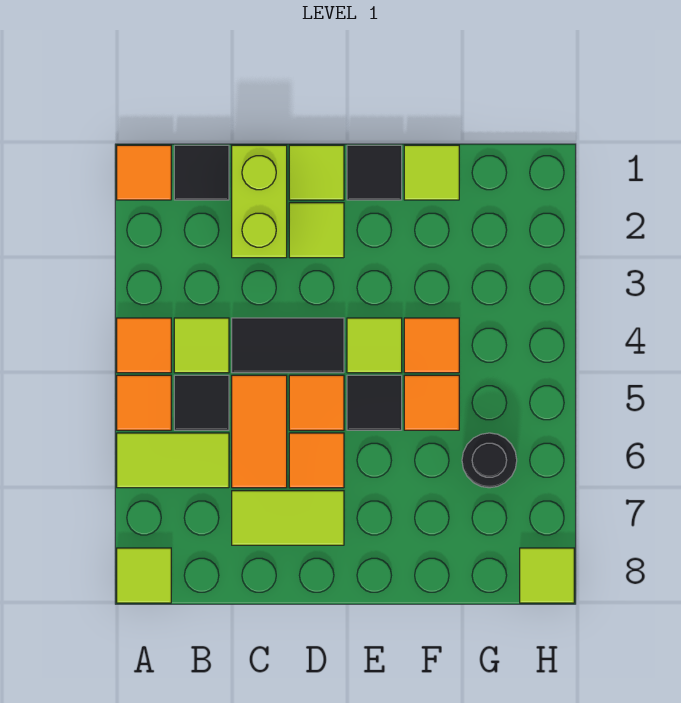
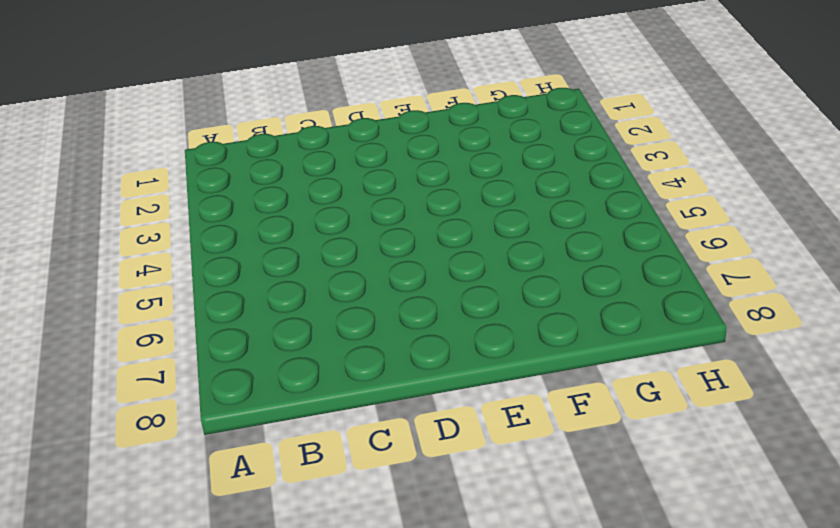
none -> orange tile A1 level 1
none -> orange tile A4 level 1
none -> orange tile A5 level 1

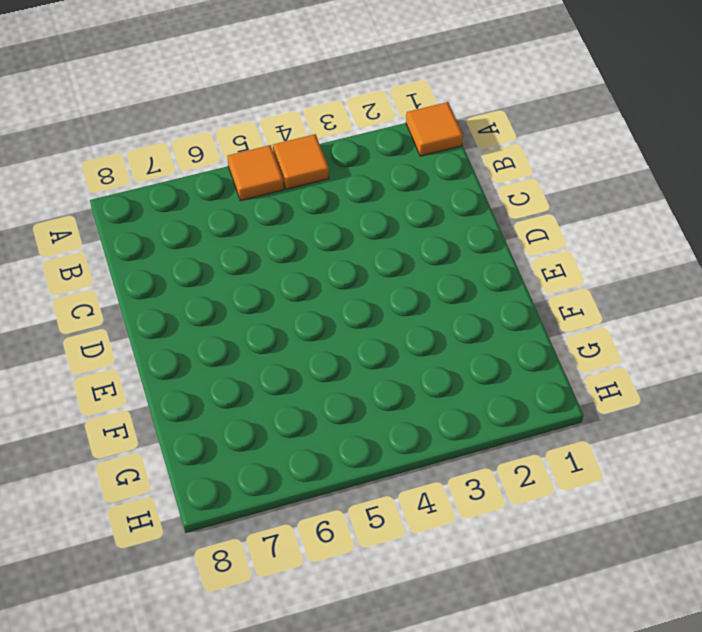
none -> lime tile A6:B6 level 1
none -> lime tile A8 level 1
none -> black tile B1 level 1

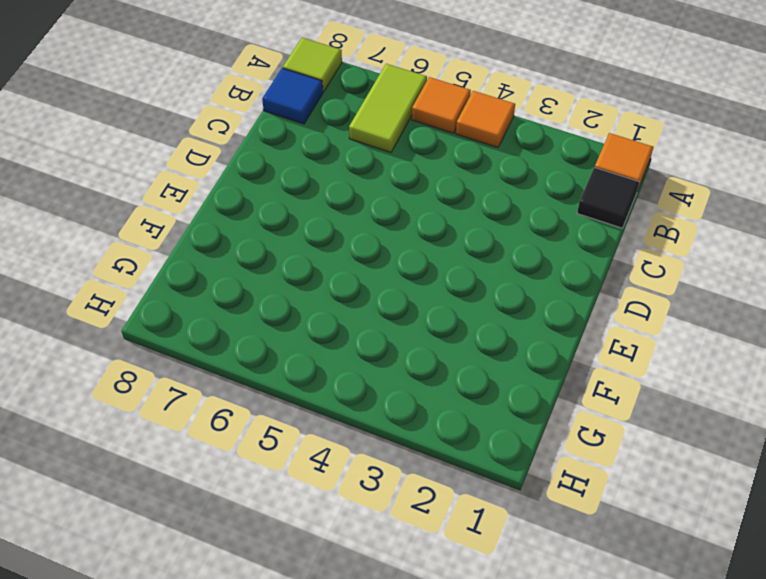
blue tile B8 level 1 -> none
none -> lime tile B4 level 1
none -> black tile B5 level 1
none -> lime brick C1:C2 level 1

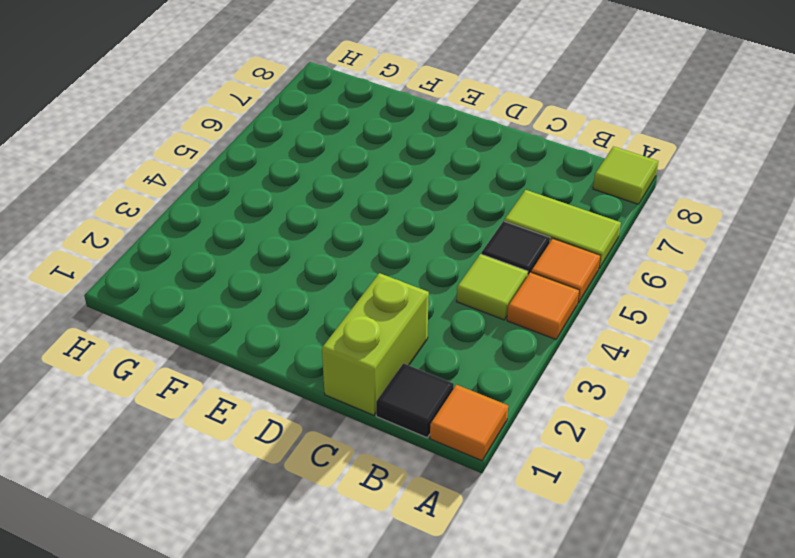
none -> black tile C4:D4 level 1
none -> orange tile C5:C6 level 1
none -> lime tile C7:D7 level 1

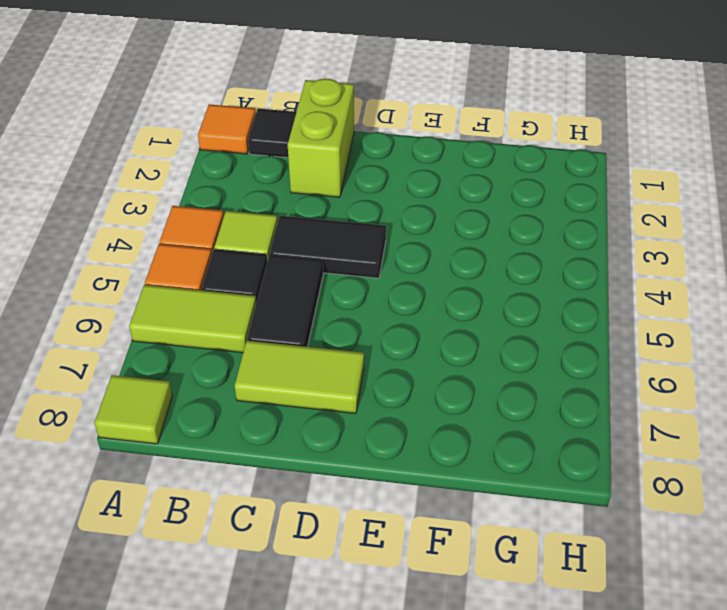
black tile C5:C6 level 1 -> orange tile C5:C6 level 1
none -> lime tile D1 level 1
none -> lime tile D2 level 1
none -> orange tile D5 level 1

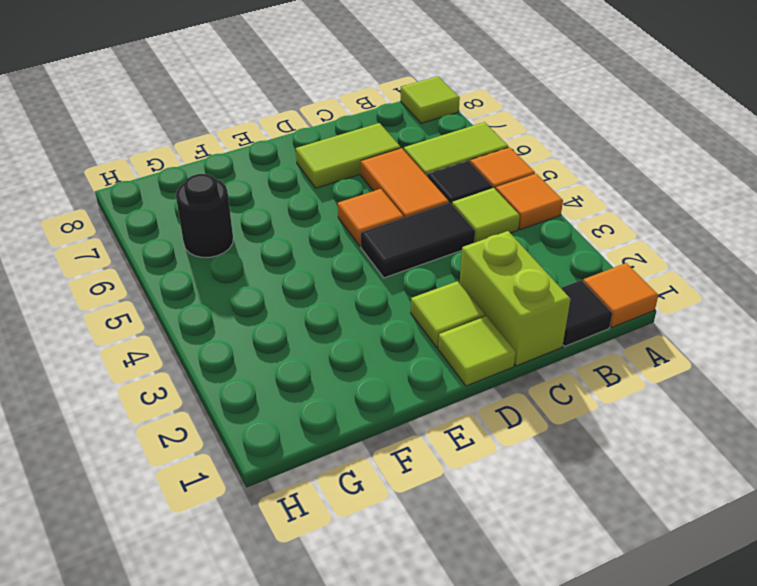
none -> orange tile D6 level 1
none -> black tile E1 level 1
none -> lime tile E4 level 1

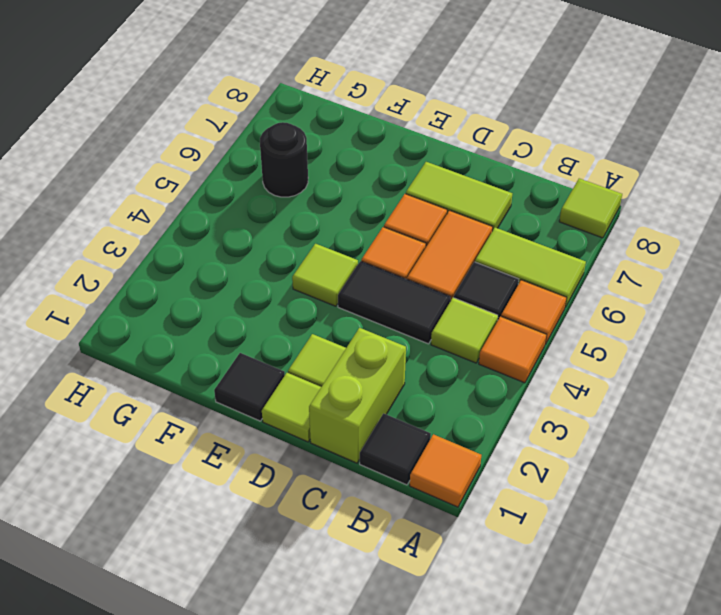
none -> black tile E5 level 1
none -> lime tile F1 level 1
none -> orange tile F4 level 1

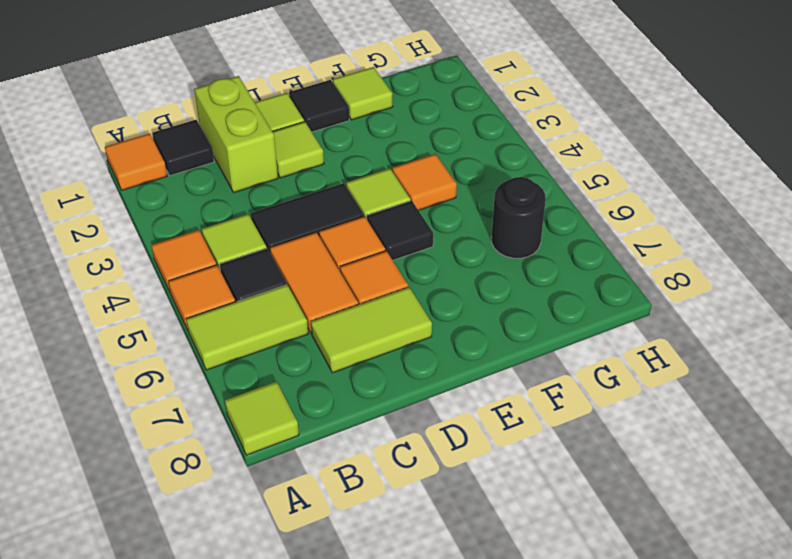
none -> orange tile F5 level 1
none -> lime tile H8 level 1

